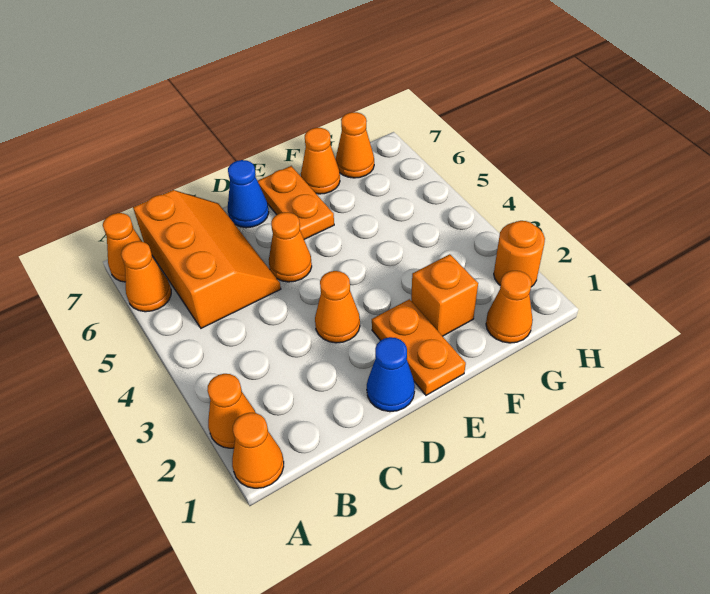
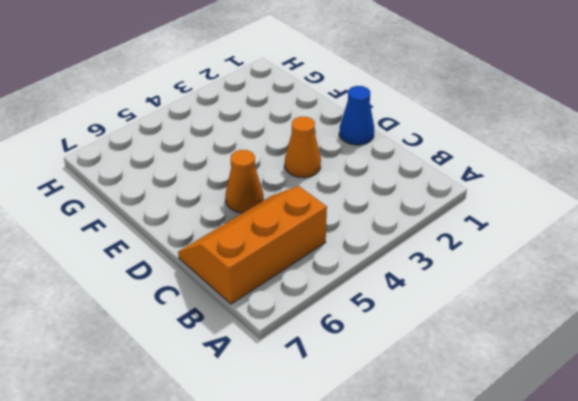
none -> orange cone A1 level 1
none -> orange cone A2 level 1
none -> orange cone A6 level 1

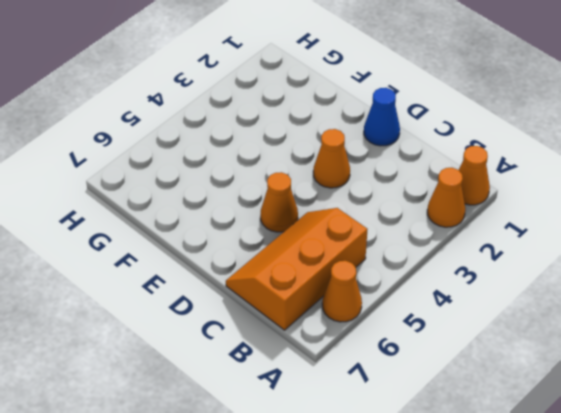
none -> orange cone A7 level 1
none -> blue cone D7 level 1
none -> orange plate E1:E2 level 1

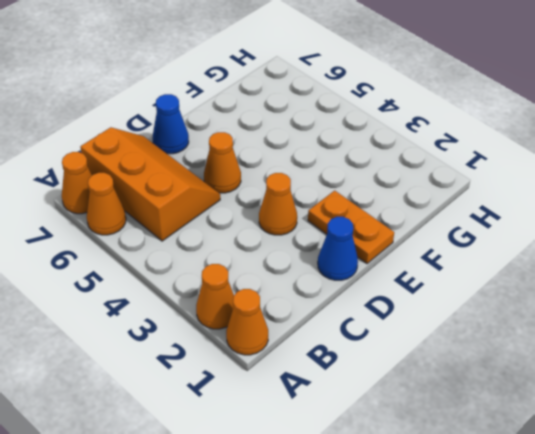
none -> orange plate E6:E7 level 1
none -> orange brick F2 level 1
none -> orange cone F7 level 1

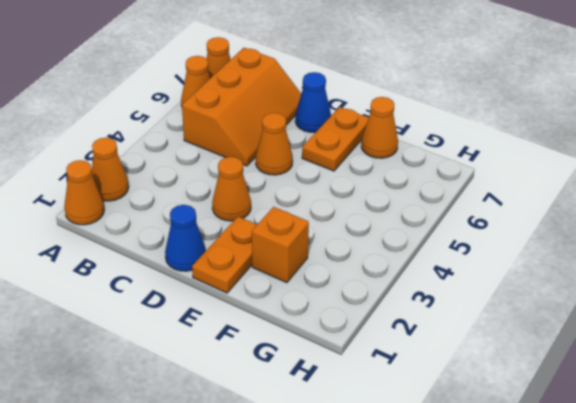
none -> orange cone G1 level 1
none -> orange cone G7 level 1
none -> orange round brick H2 level 1

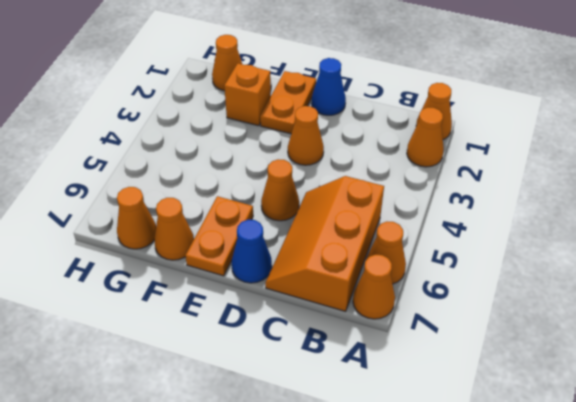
none -> orange round brick H2 level 1

